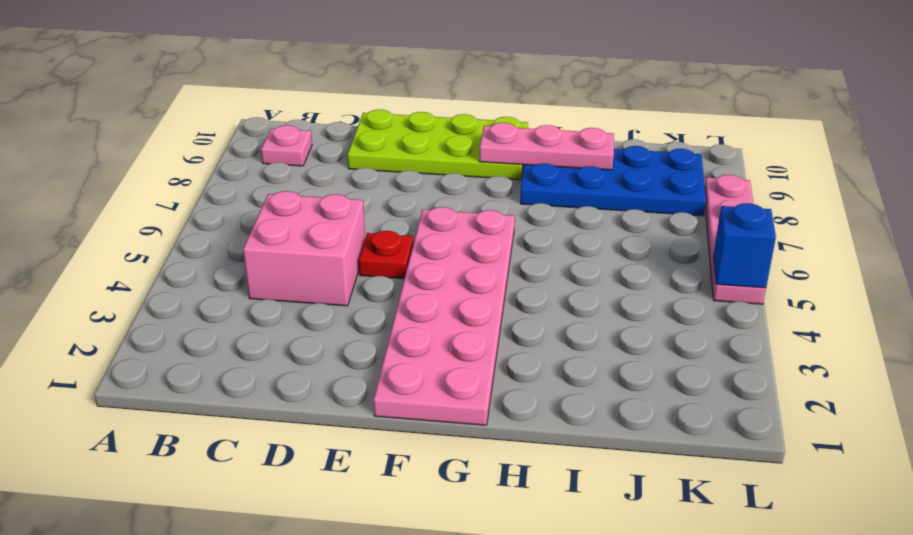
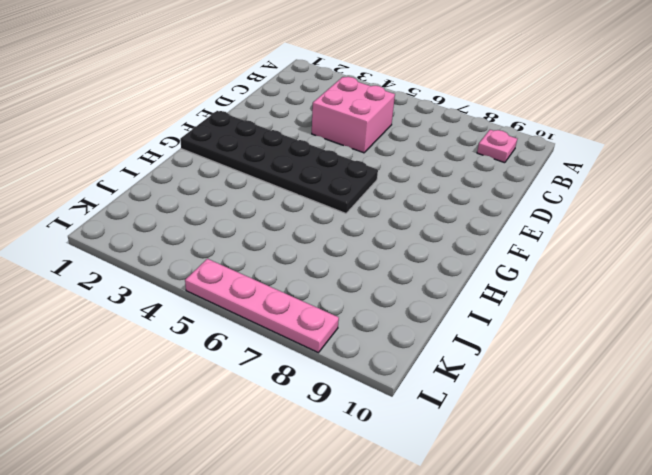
black plate F1:G6 level 1 -> pink plate F1:G6 level 1
none -> lime plate D9:G10 level 1
none -> red plate E5 level 1

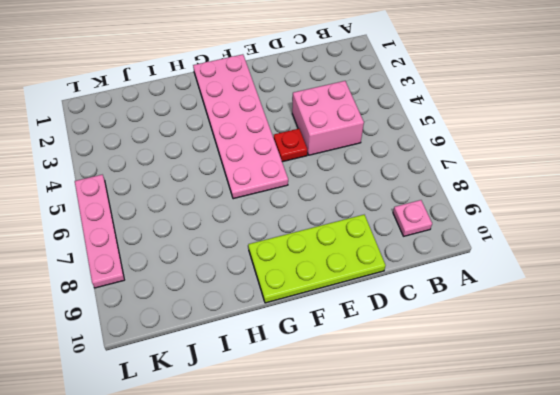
none -> blue plate H8:K9 level 1
none -> pink plate G9:I9 level 2

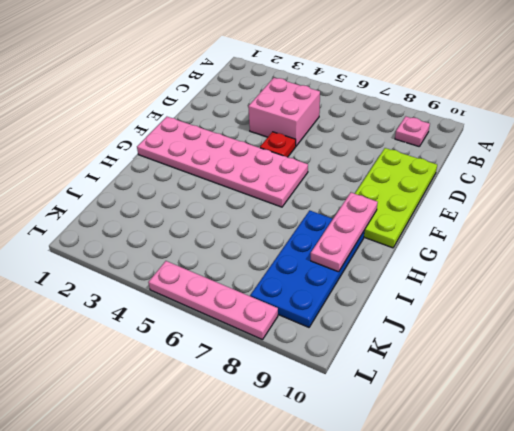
none -> blue brick L5 level 2

